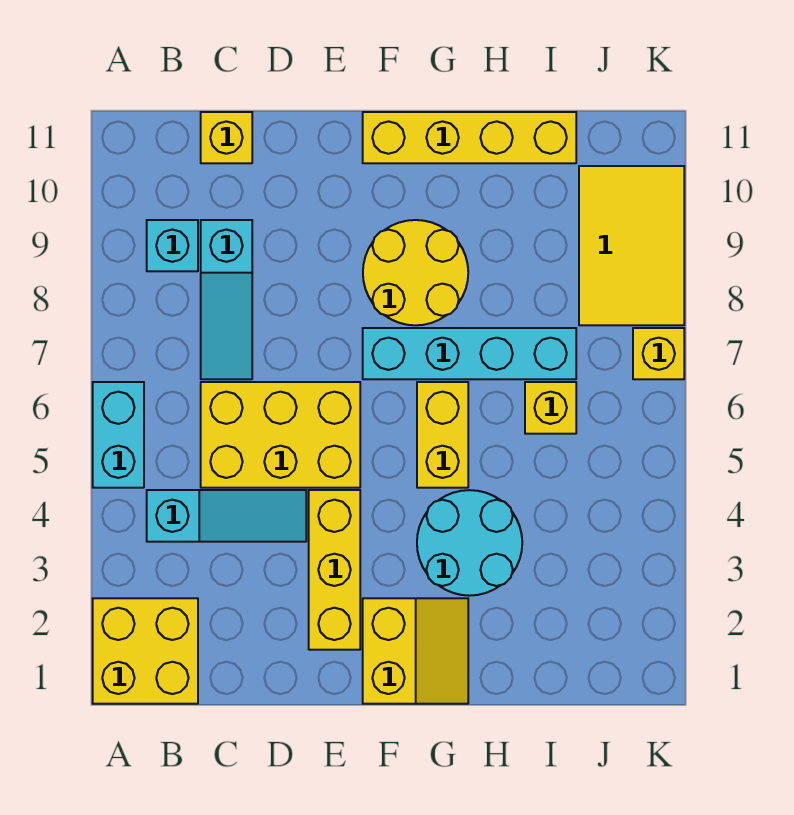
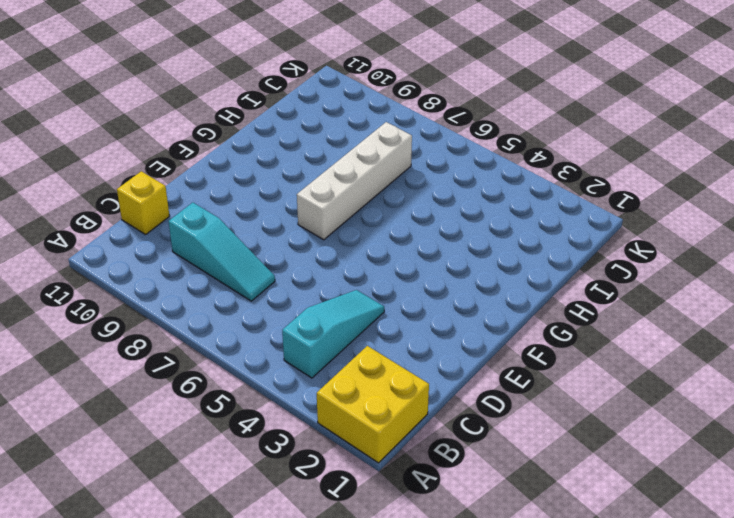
white brick F7:I7 level 1 -> cyan brick F7:I7 level 1
none -> cyan brick A5:A6 level 1
none -> cyan brick B9 level 1
none -> yellow brick C5:E6 level 1

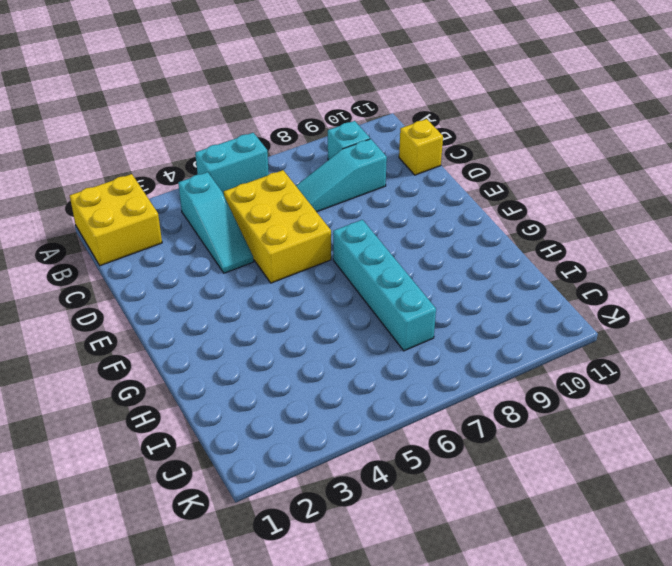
none -> yellow brick E2:E4 level 1
none -> yellow slope F1:G2 level 1 top F
none -> yellow round brick F8:G9 level 1

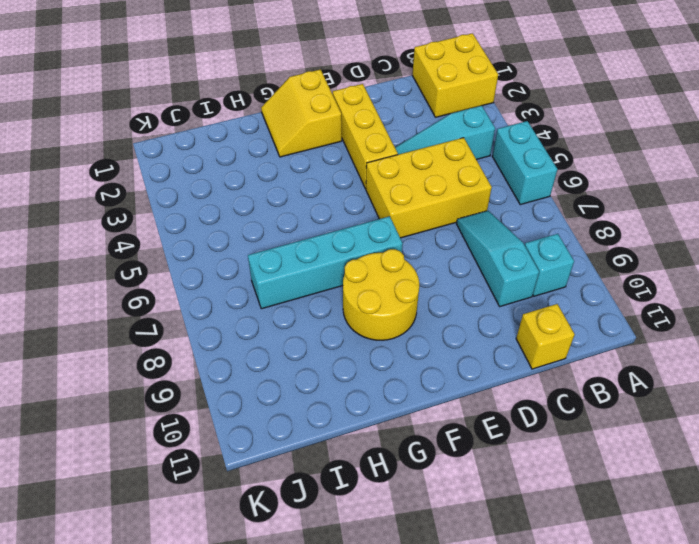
none -> yellow brick F11:I11 level 1
none -> cyan round brick G3:H4 level 1
none -> yellow brick G5:G6 level 1

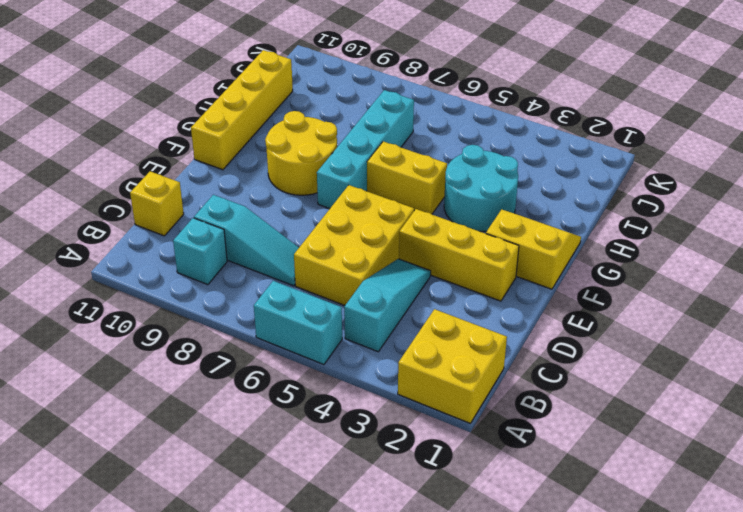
none -> yellow brick I6 level 1
none -> yellow tile J8:K10 level 1
none -> yellow brick K7 level 1

